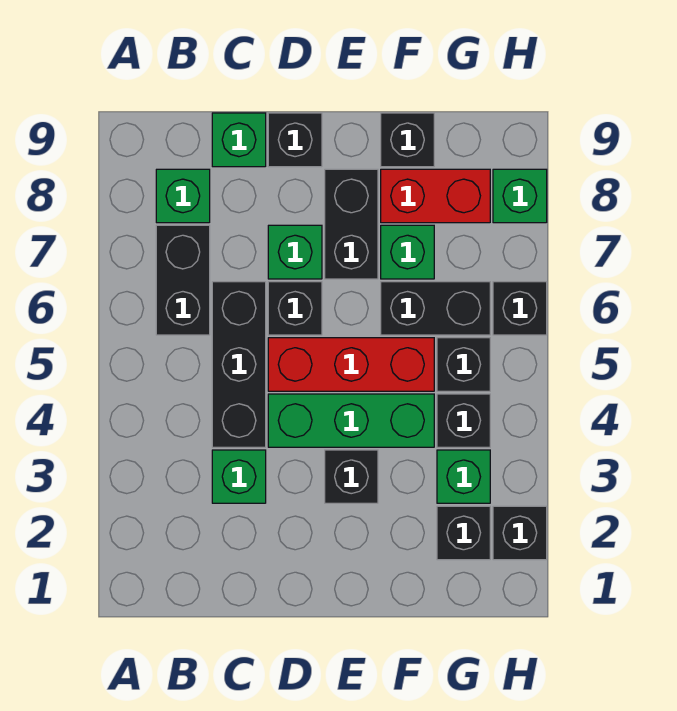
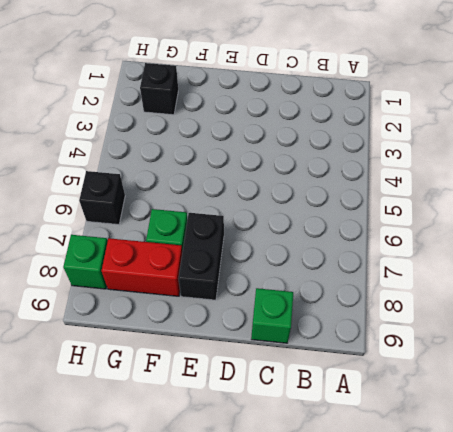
none -> black brick B6:B7 level 1
none -> green brick B8 level 1
none -> green brick C3 level 1

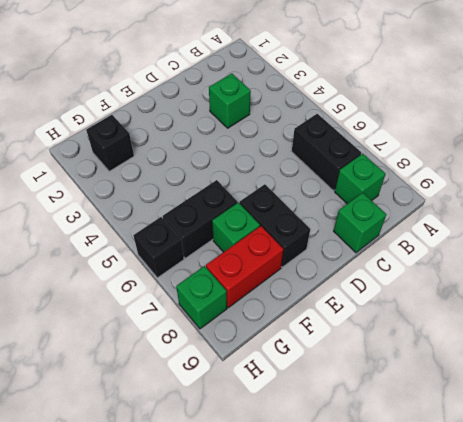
none -> black brick C4:C6 level 1
none -> green brick D4:F4 level 1
none -> red brick D5:F5 level 1

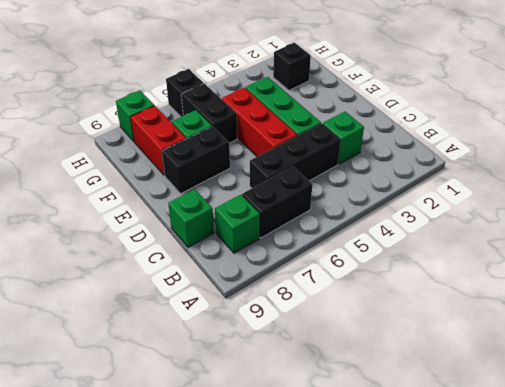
none -> black brick D6 level 1
none -> green brick D7 level 1
none -> black brick D9 level 1

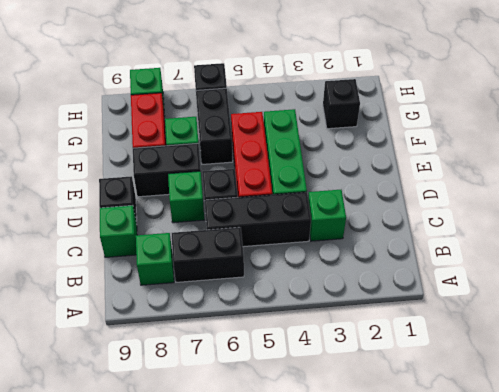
none -> black brick E3 level 1
none -> black brick F9 level 1
none -> green brick G3 level 1

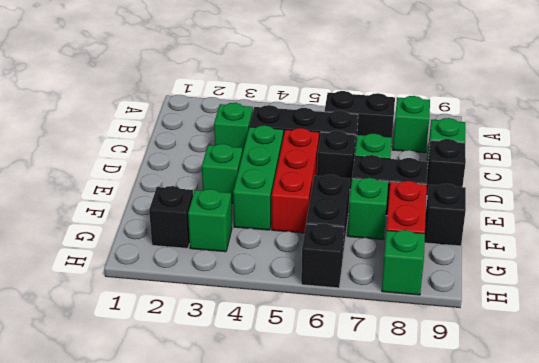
green brick E3 level 1 -> black brick E3 level 1
none -> black brick G4 level 1
none -> black brick G5 level 1
none -> black brick H2 level 1

